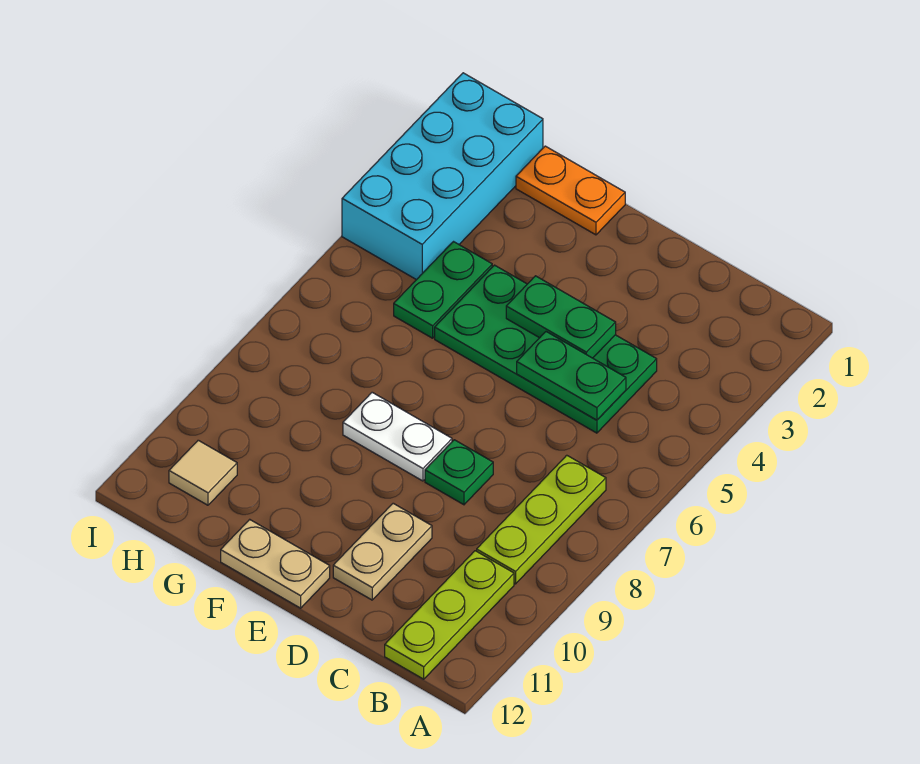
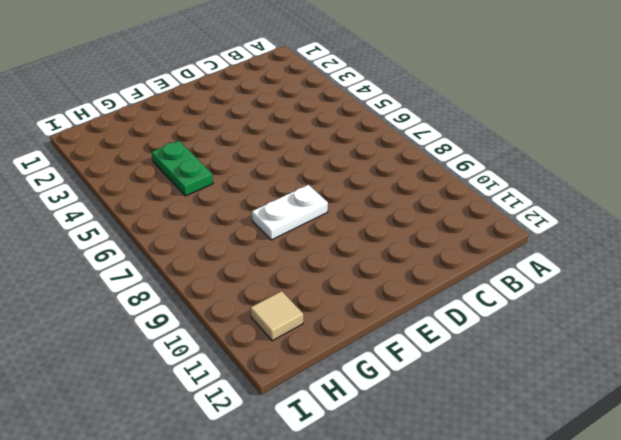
none -> lime plate B7:B9 level 1
none -> lime plate B10:B12 level 1
none -> green plate C4:F5 level 1

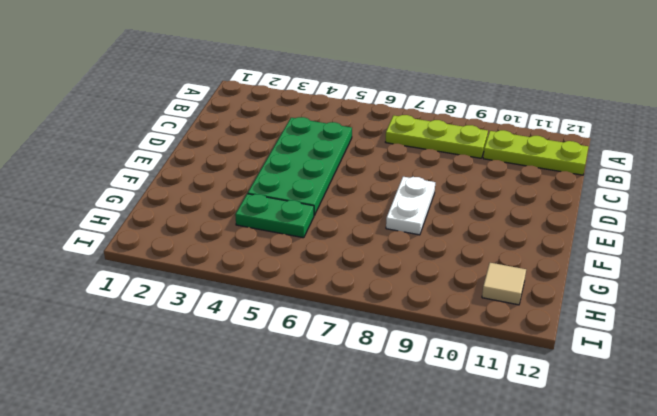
none -> green plate D8 level 1
none -> tan plate D10:D11 level 1
none -> tan plate E12:F12 level 1

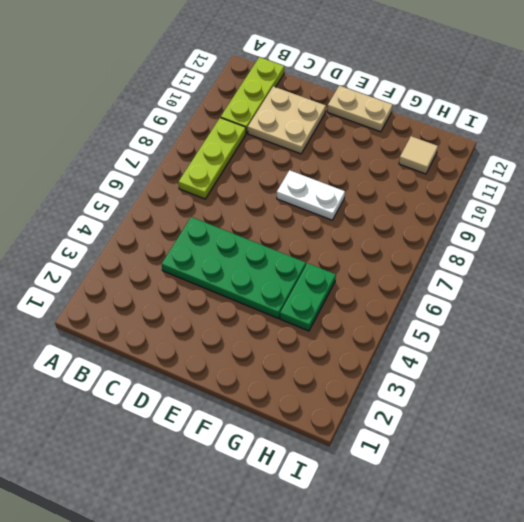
tan plate C10:D11 level 1 -> tan plate D10:D11 level 1
none -> green plate D8 level 1
none -> orange plate F1:G1 level 1
none -> cyan brick H1:I4 level 1

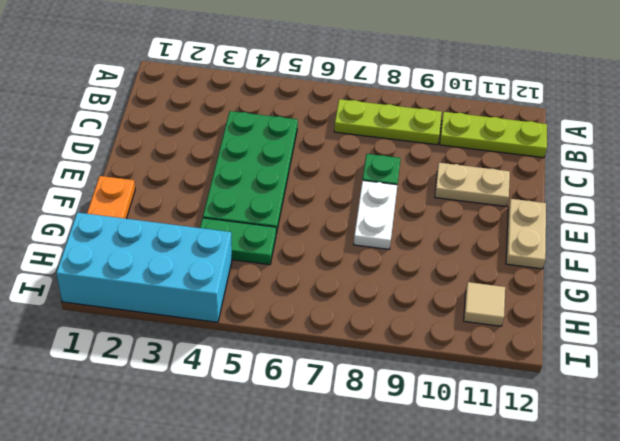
none -> green plate C5:D5 level 2
none -> green plate D4:E4 level 2

